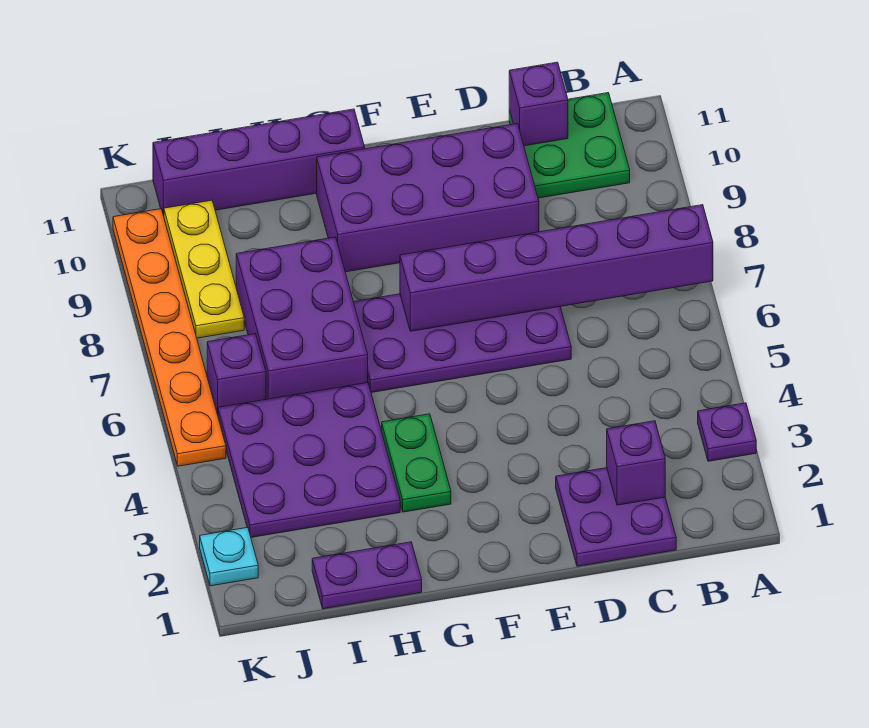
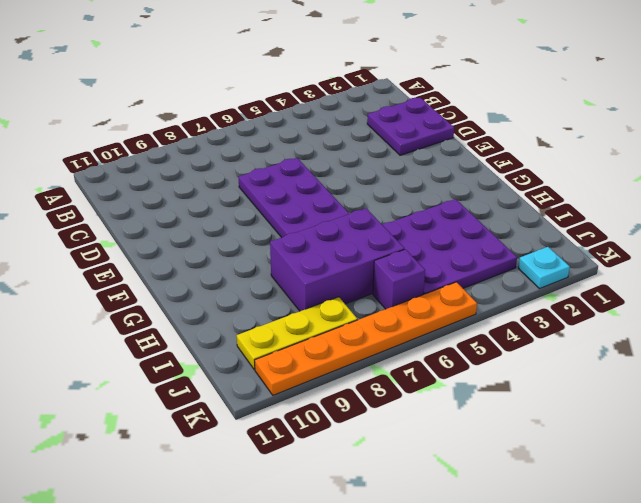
none -> purple plate A3 level 1
none -> green plate B10:C11 level 1
none -> purple brick D9:G10 level 1

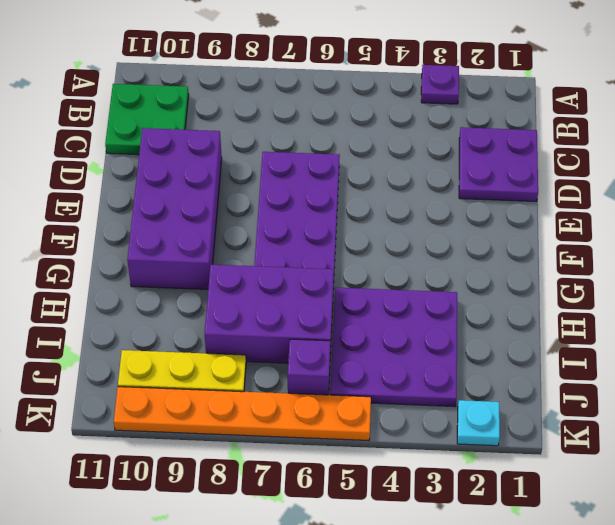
none -> green plate G3:G4 level 1
none -> purple brick G11:J11 level 1
none -> purple plate H1:I1 level 1

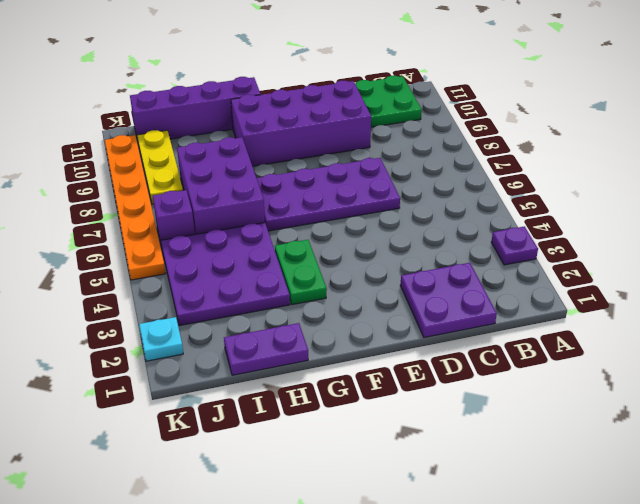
none -> purple brick A7:F7 level 2
none -> purple brick C2 level 2
none -> purple brick C11 level 2

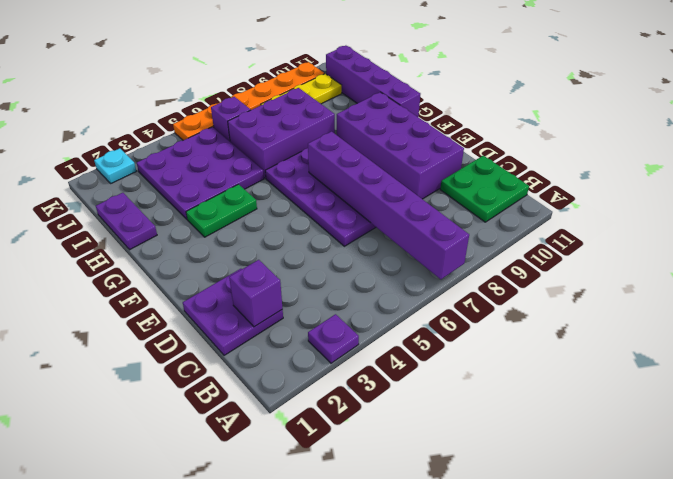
none -> purple brick C11 level 2

